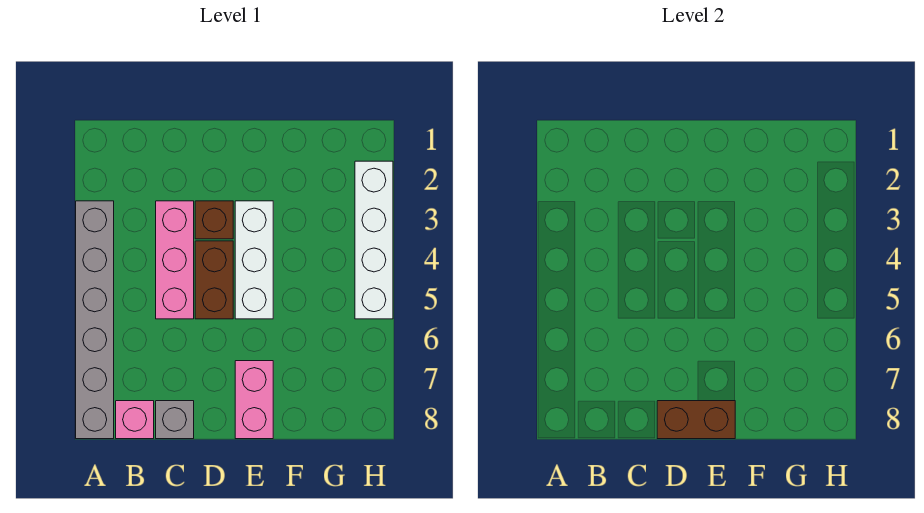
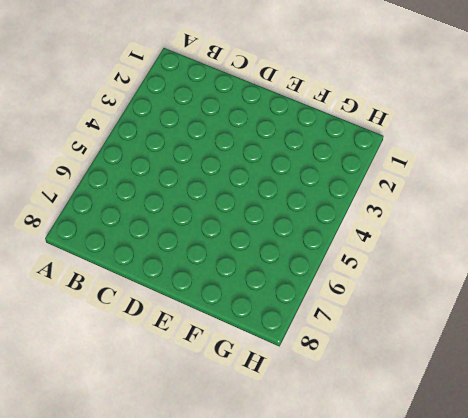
none -> grey brick A3:A8 level 1
none -> pink brick B8 level 1

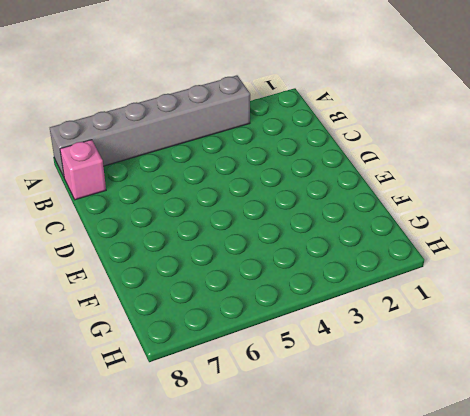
none -> pink brick C3:C5 level 1
none -> grey brick C8 level 1

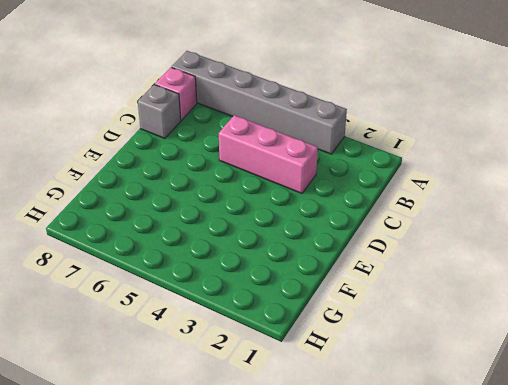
none -> brown brick D3 level 1
none -> brown brick D4:D5 level 1

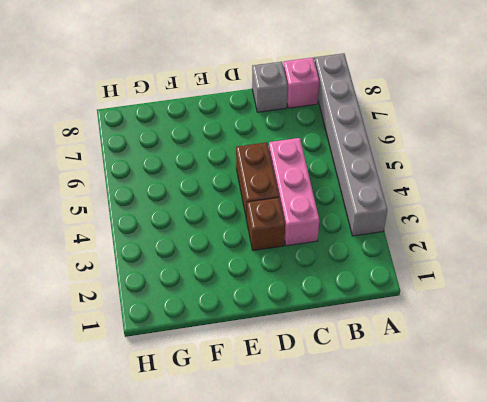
none -> white brick E3:E5 level 1
none -> pink brick E7:E8 level 1

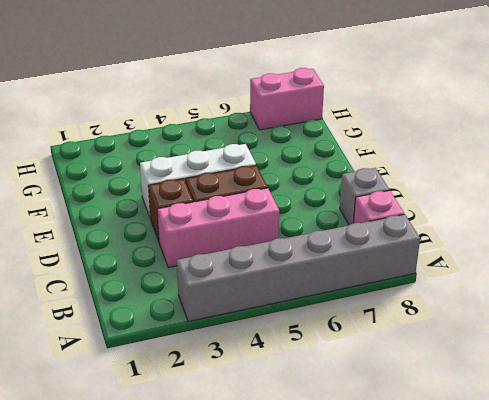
pink brick H7:H8 level 1 -> pink brick E7:E8 level 1
none -> white brick H2:H5 level 1
none -> brown brick D8:E8 level 2

